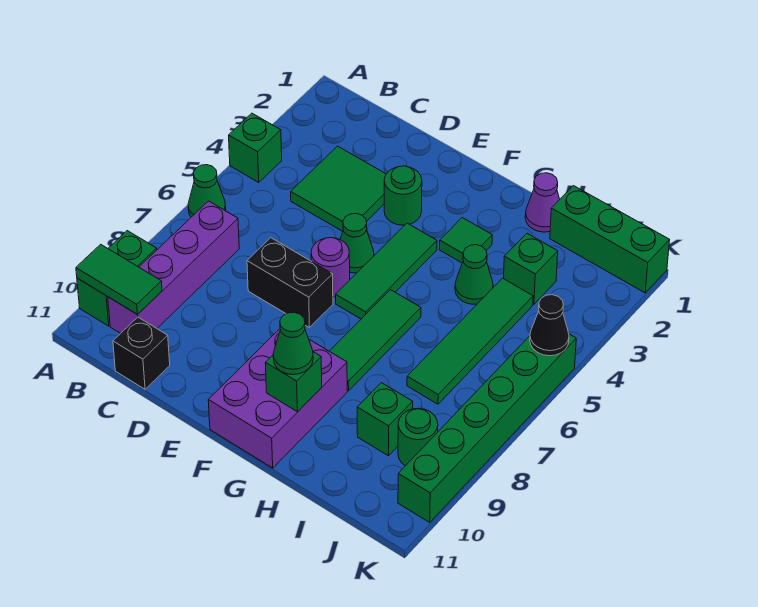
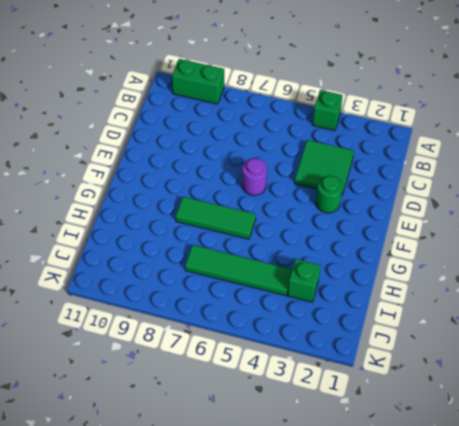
none -> green cone A6 level 1
none -> purple brick B7:B10 level 1
none -> black brick C11 level 1

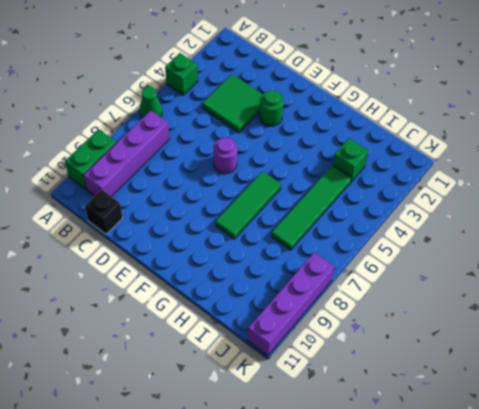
purple brick K8:K11 level 1 -> green brick K5:K10 level 1
none -> black brick D7:E7 level 1
none -> green cone E5 level 1
none -> green tile F4:F6 level 1

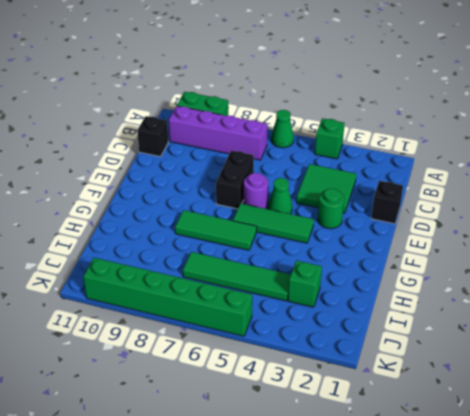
black brick D1 level 1 -> none
none -> purple brick F9:G11 level 1
none -> green tile G3 level 1
none -> purple cone H1 level 1

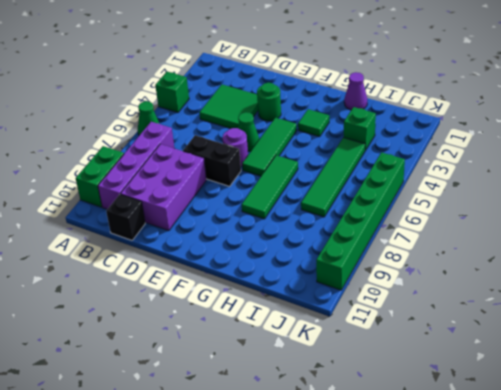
purple brick C8:D10 level 1 -> purple brick F9:G11 level 1
none -> green cone H4 level 1
none -> green brick I1:K1 level 1
none -> green brick I9 level 1

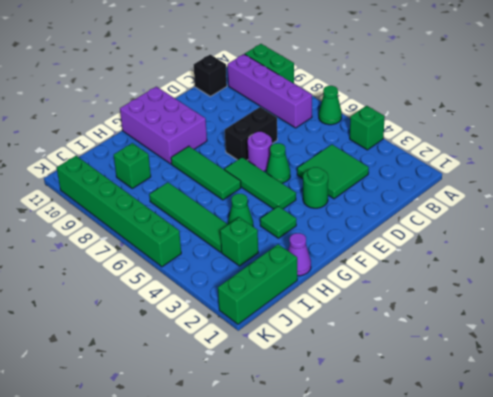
none -> green round brick J9 level 1
none -> green tile A10:B10 level 2
none -> green brick G10 level 2

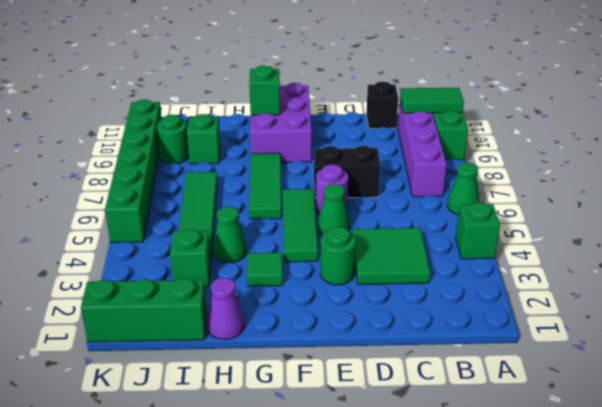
none -> black cone K5 level 2
none -> green cone G10 level 3

